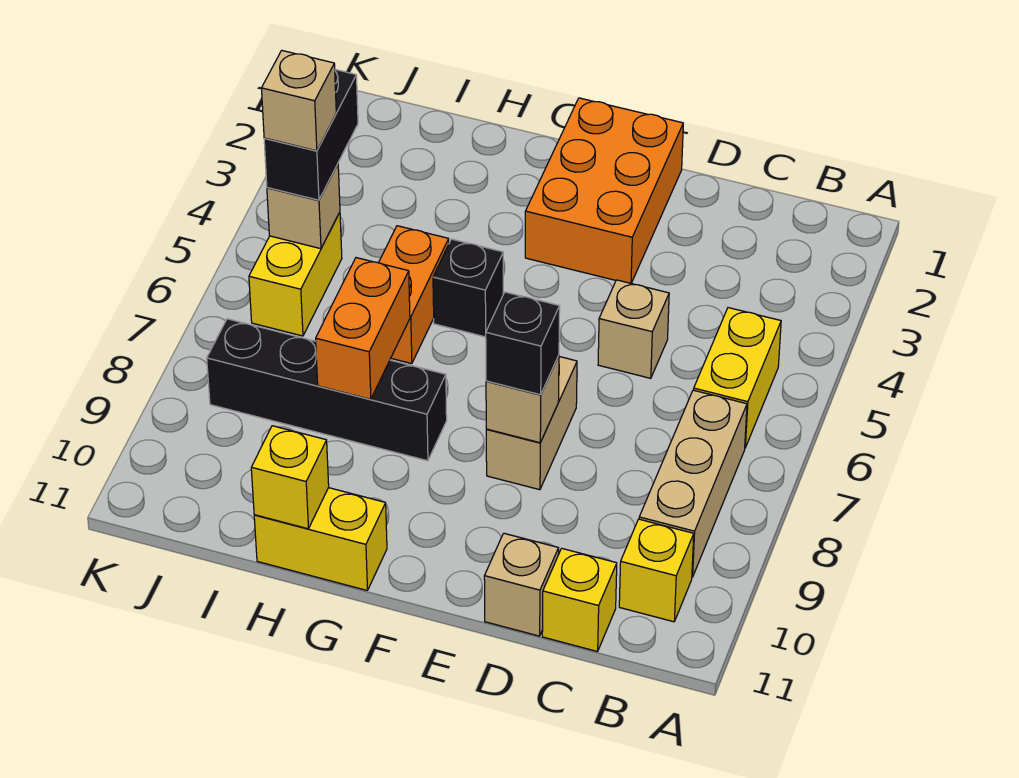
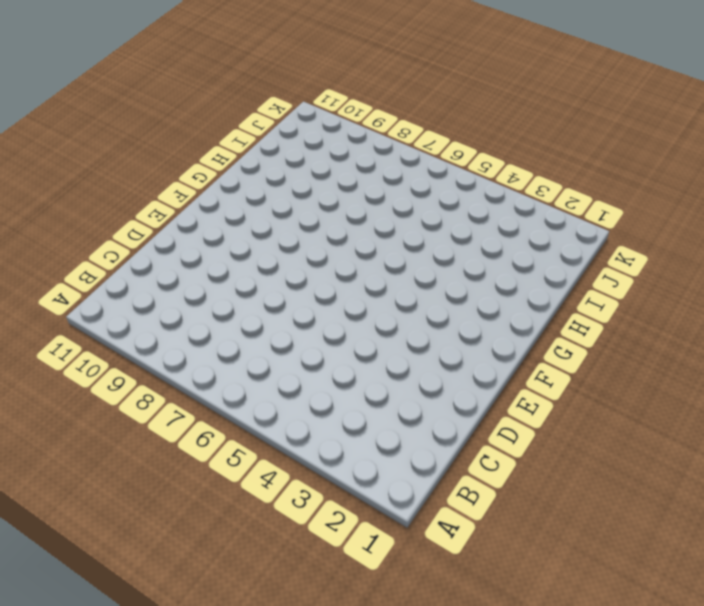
none -> yellow brick B5:B6 level 1
none -> tan brick B7:B9 level 1
none -> yellow brick B10 level 1

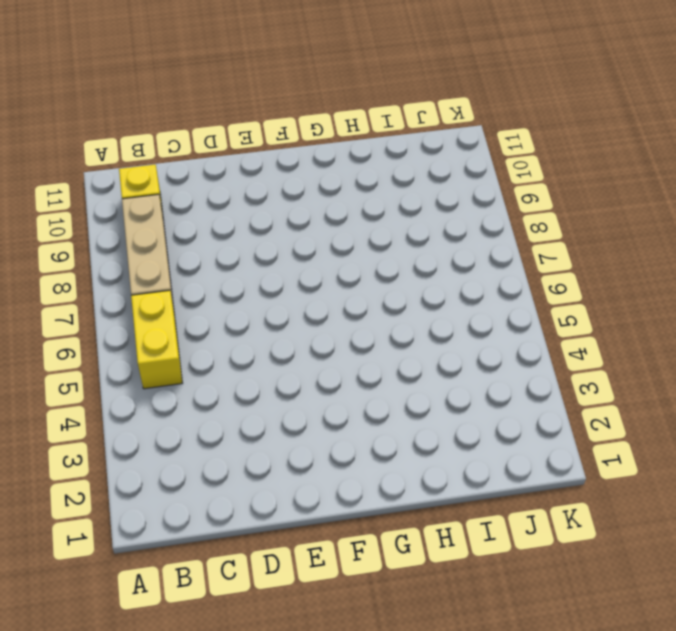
none -> yellow brick C11 level 1
none -> tan brick D5 level 1
none -> tan brick D11 level 1

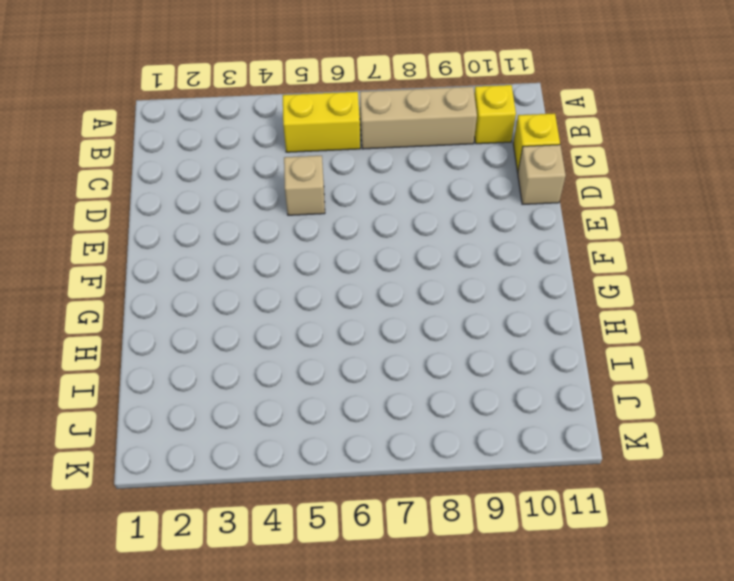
none -> orange brick E1:F3 level 1
none -> tan brick E7:E8 level 1
none -> black brick G5 level 1

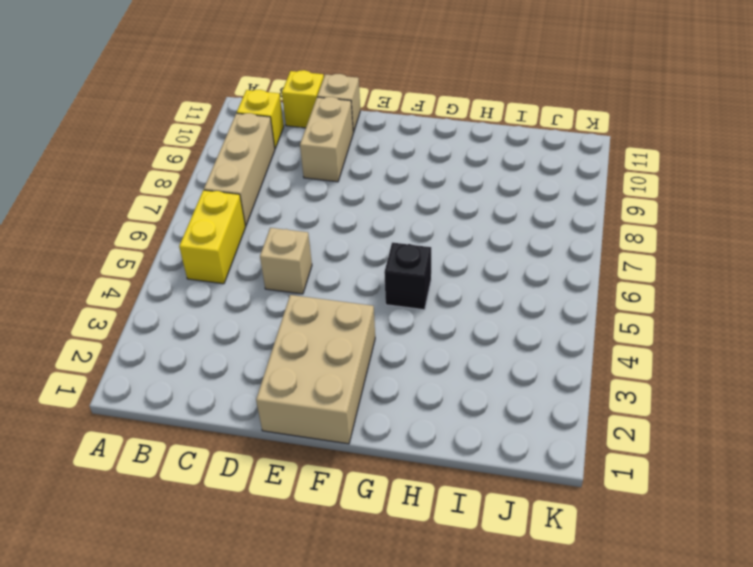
tan brick D9:D10 level 1 -> tan brick E7:E8 level 1
tan brick E1:F3 level 1 -> orange brick E1:F3 level 1
none -> black brick G8:J8 level 1
none -> yellow brick G11:H11 level 1
none -> orange brick H5:H6 level 1

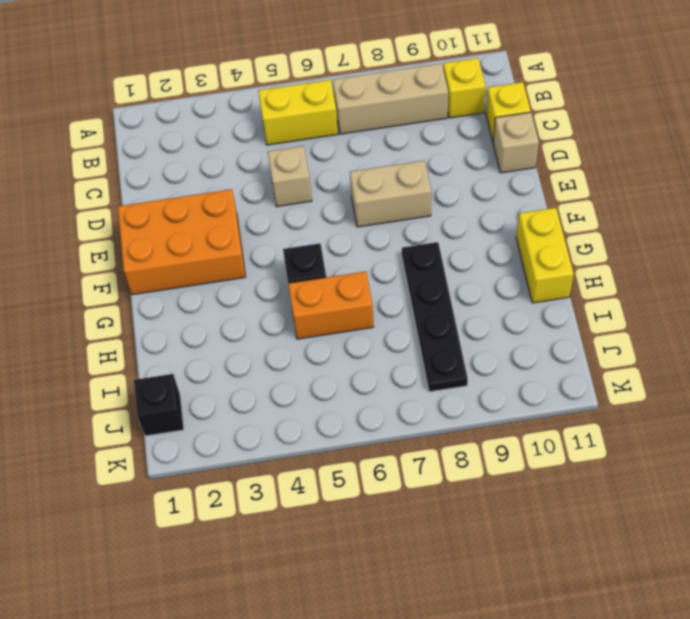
black plate G8:J8 level 1 -> black brick G8:J8 level 1
black brick J1 level 1 -> black brick E8 level 3
none -> yellow brick J5:J6 level 1
none -> tan brick E8 level 2
none -> orange brick H7:H8 level 2

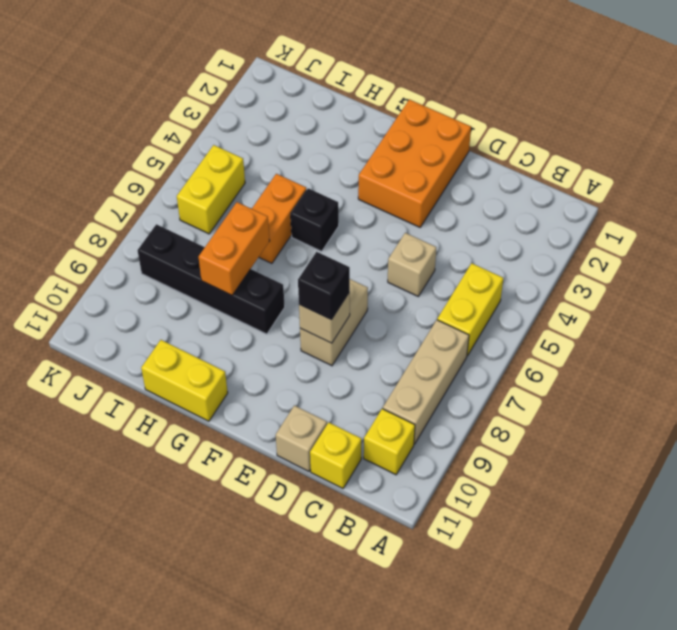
none -> yellow brick H11 level 2
none -> tan brick J5 level 2
none -> black brick J4:J5 level 3

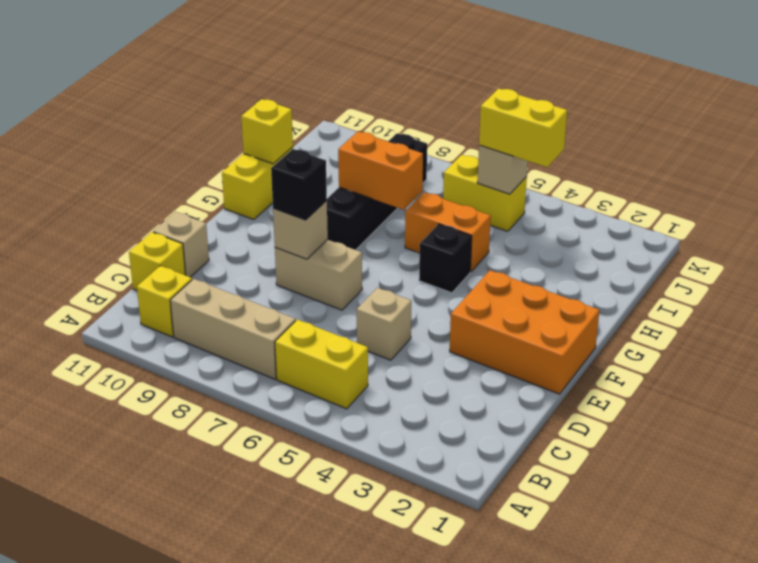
yellow brick J4:J5 level 3 -> black brick J4:J5 level 3
none -> tan brick J5 level 4

